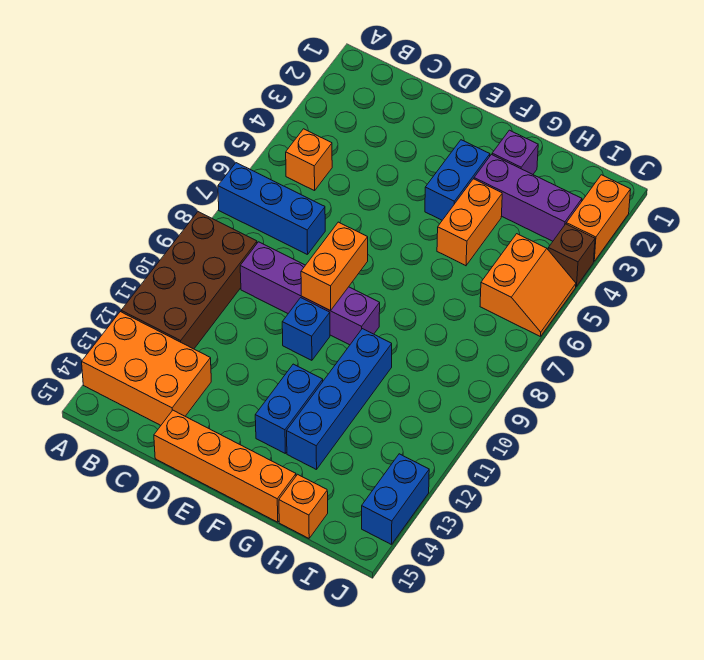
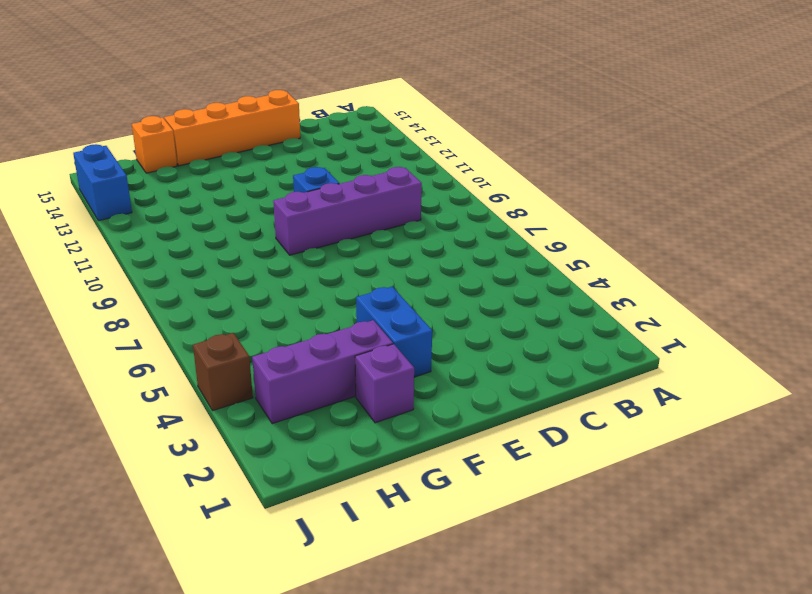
none -> blue brick A7:C7 level 1
none -> brown brick A9:B12 level 1
none -> orange brick A13:C14 level 1

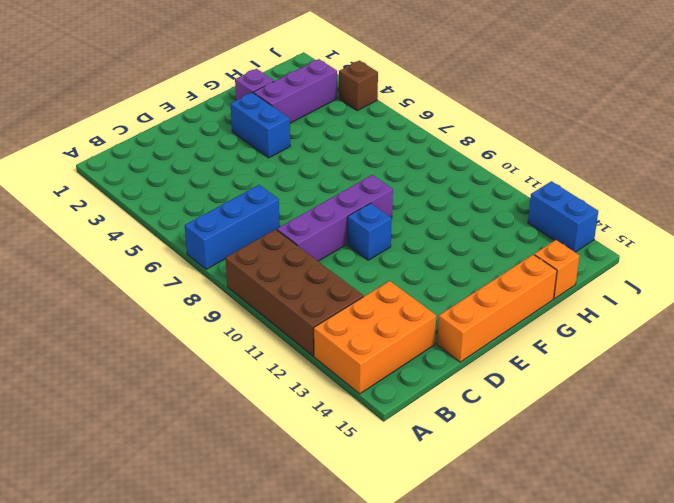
none -> orange brick B5 level 1
none -> blue brick F12:F13 level 1
none -> orange brick G4:G5 level 1

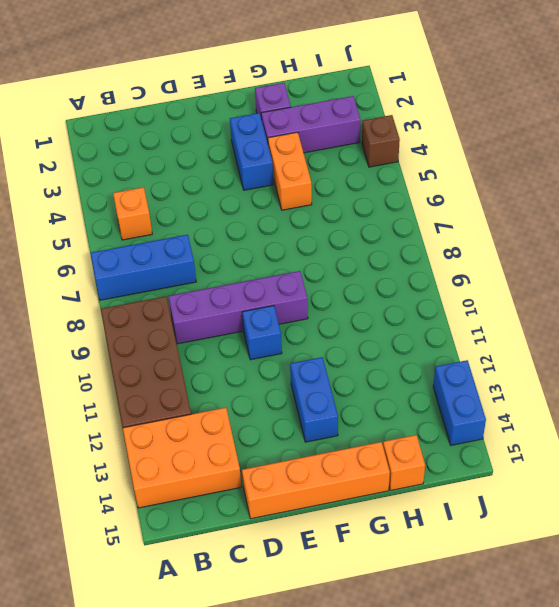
none -> blue brick G10:G13 level 1
none -> orange slope I5:J6 level 1 top I
none -> orange brick J2:J3 level 1

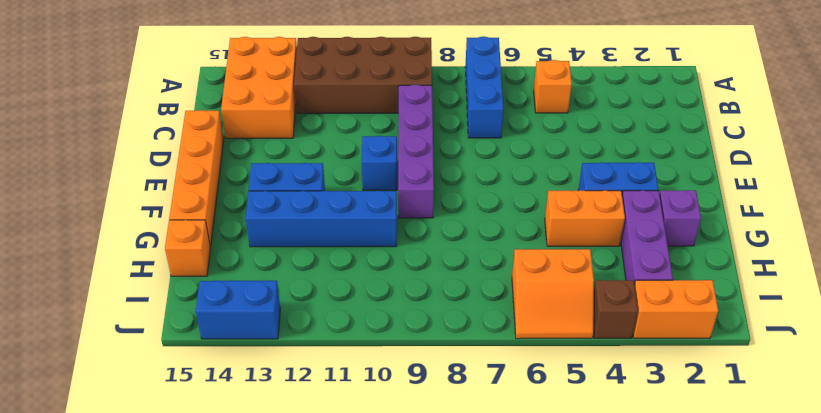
none -> orange brick E8:E9 level 2

